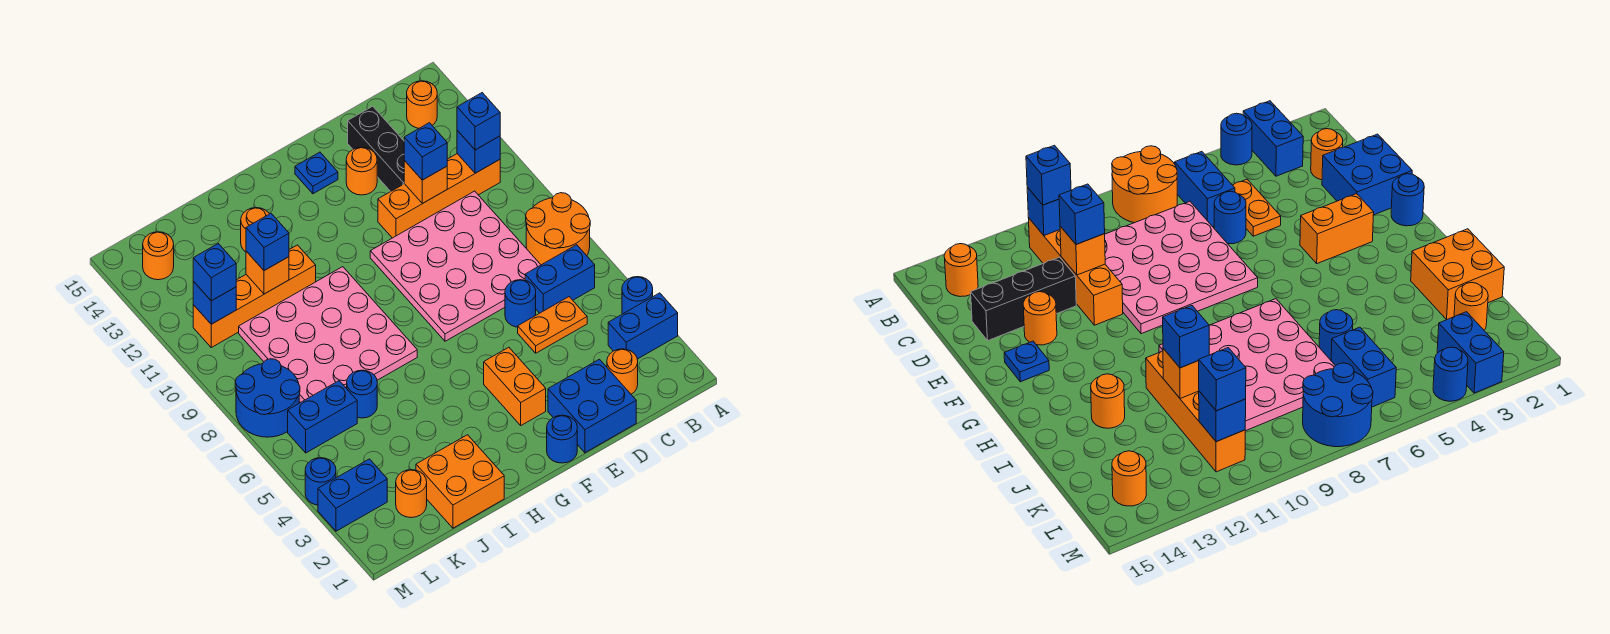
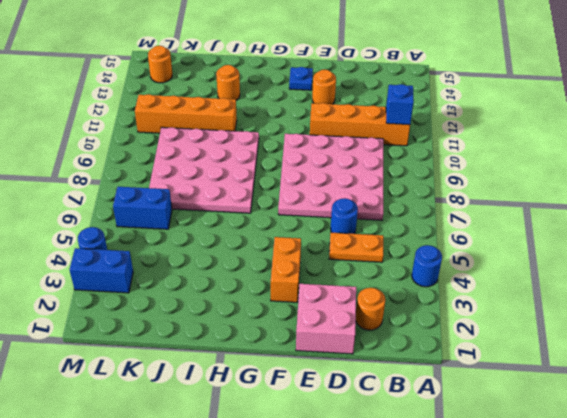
pink brick D1:E2 level 1 -> blue brick D1:E2 level 1
none -> blue brick A3:B3 level 1
none -> orange round brick A7:B8 level 1
none -> blue brick B6:C6 level 1
none -> orange round brick B14 level 1

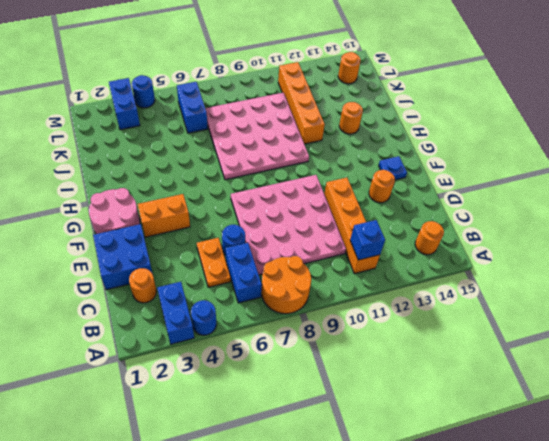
pink round brick F1:G2 level 1 -> blue round brick F1 level 1
none -> black brick D12:D14 level 1
none -> orange brick I1:J2 level 1
none -> blue round brick J6 level 1
none -> orange round brick K2 level 1

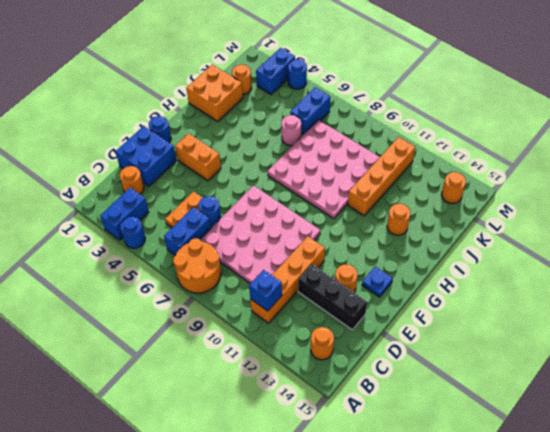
pink round brick J6 level 1 -> blue round brick J6 level 1
none -> blue round brick L7:M8 level 1
none -> orange brick D11 level 2
none -> orange brick J11 level 2
none -> blue brick L11 level 2

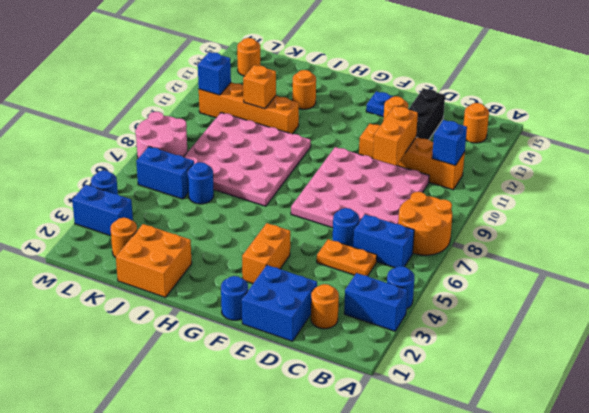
orange brick D10:D11 level 2 -> orange brick D11 level 2
pink round brick L7:M8 level 1 -> blue round brick L7:M8 level 1
none -> blue brick B11 level 3
none -> blue brick D11 level 3
none -> blue brick J11 level 3
none -> blue brick L11 level 3

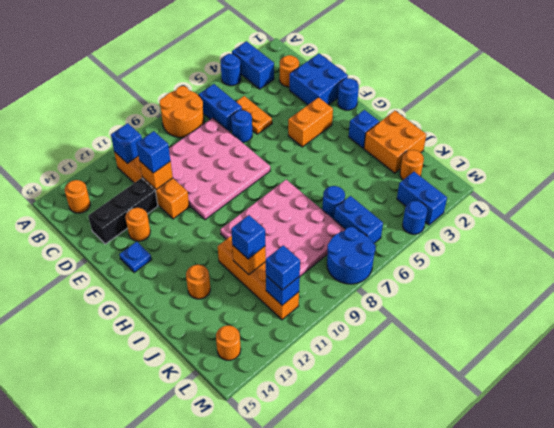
blue brick H2 level 1 -> blue brick B11 level 3

